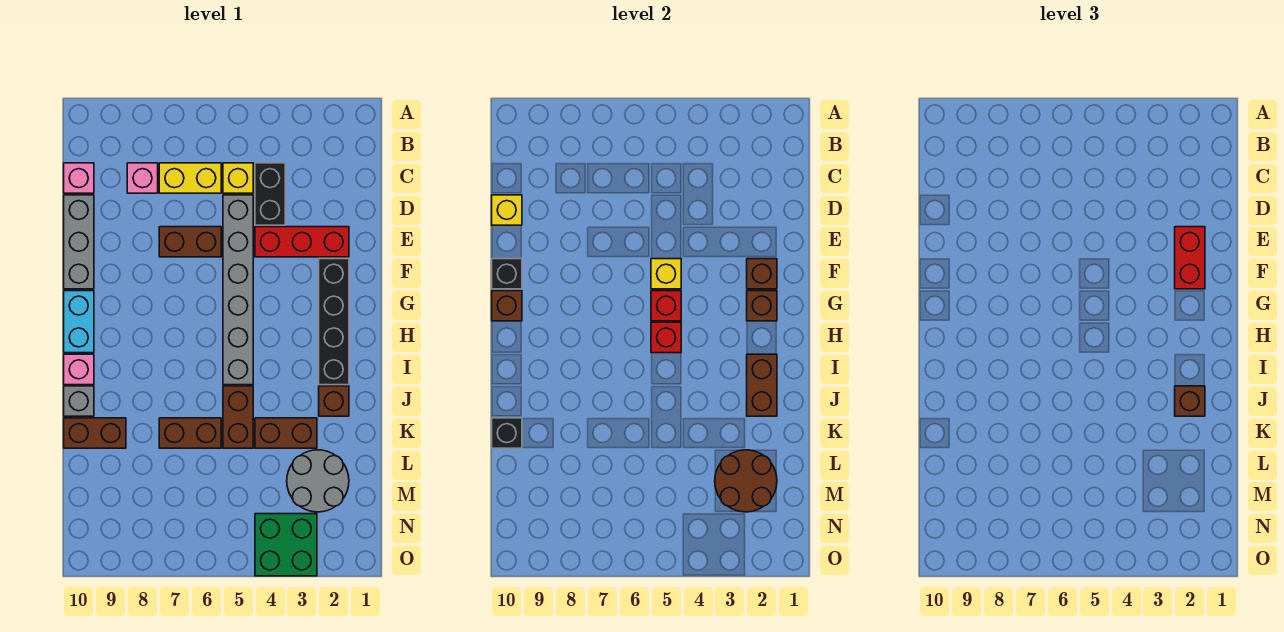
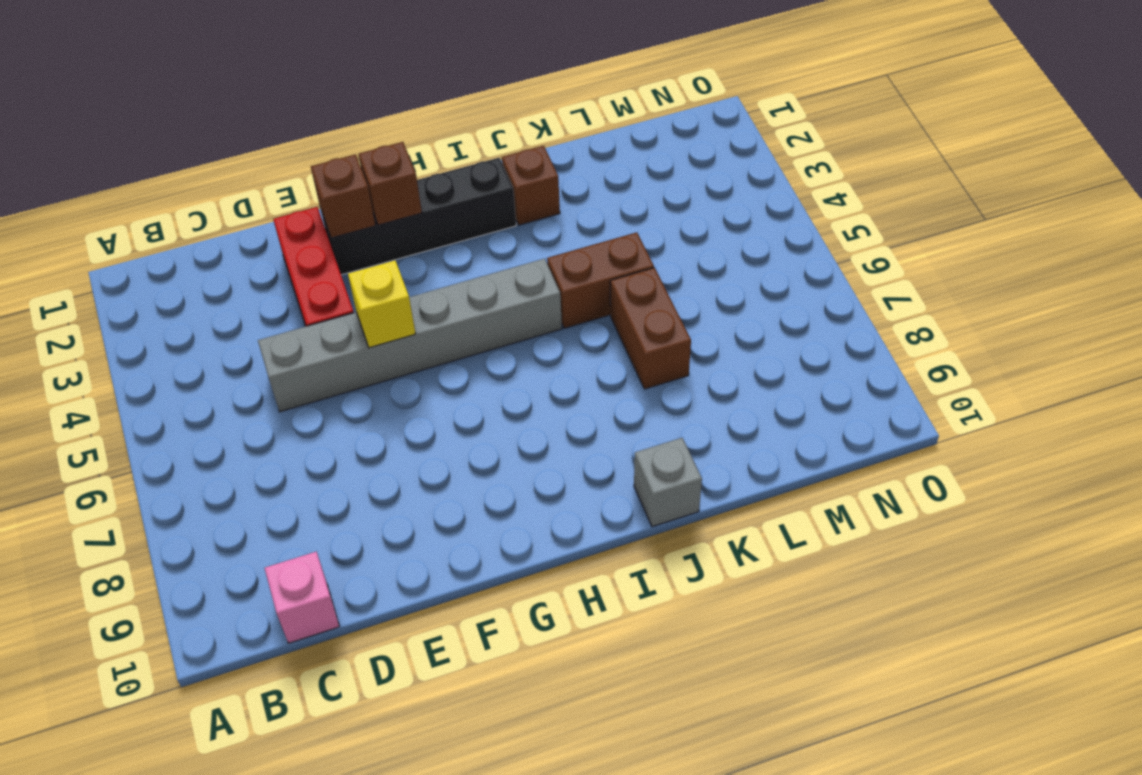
none -> black brick C4:D4 level 1
none -> yellow brick C5 level 1
none -> yellow brick C6:C7 level 1
none -> pink brick C8 level 1

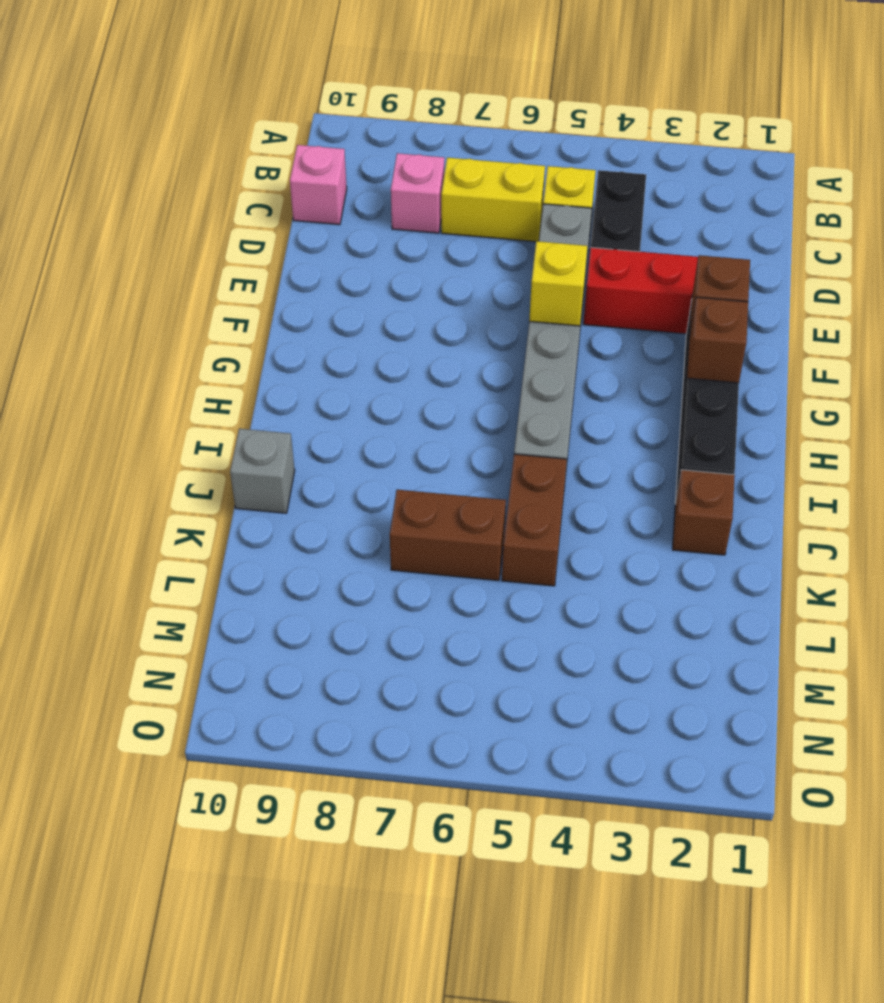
none -> grey brick D10:F10 level 1
none -> brown brick E6:E7 level 1
none -> cyan brick G10:H10 level 1
none -> pink brick I10 level 1

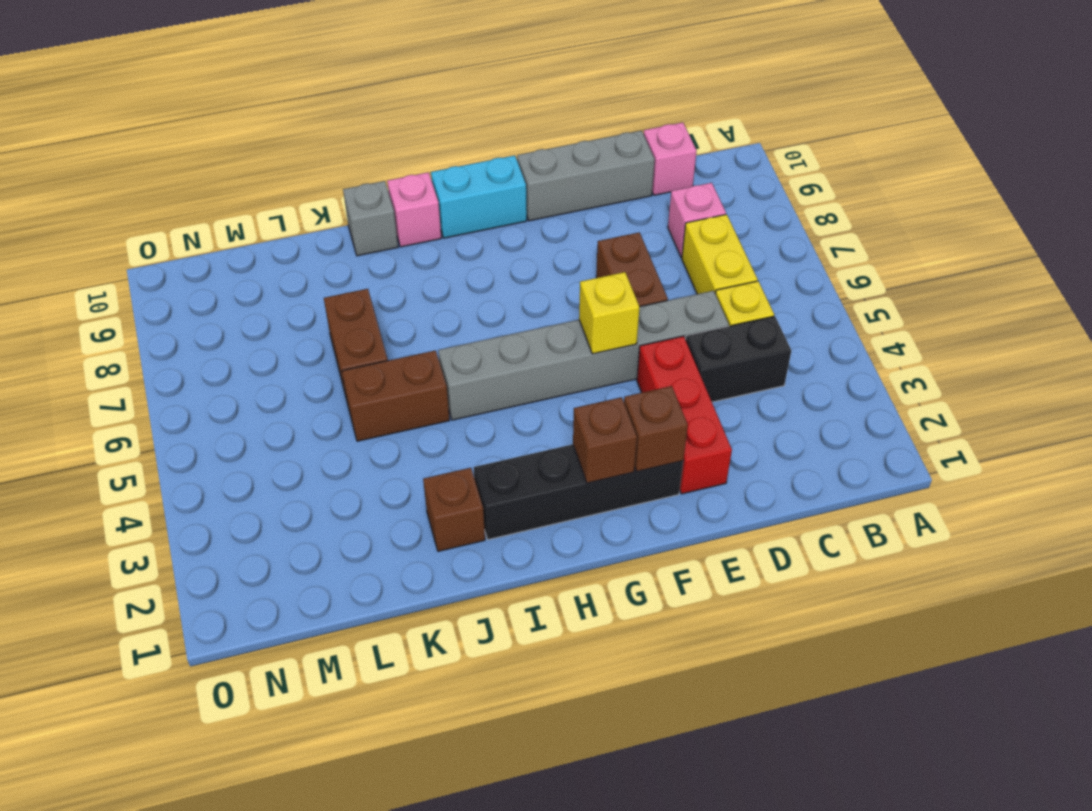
none -> brown brick K3:K4 level 1
none -> brown brick K9:K10 level 1
none -> grey round brick L2:M3 level 1
none -> green brick N3:O4 level 1

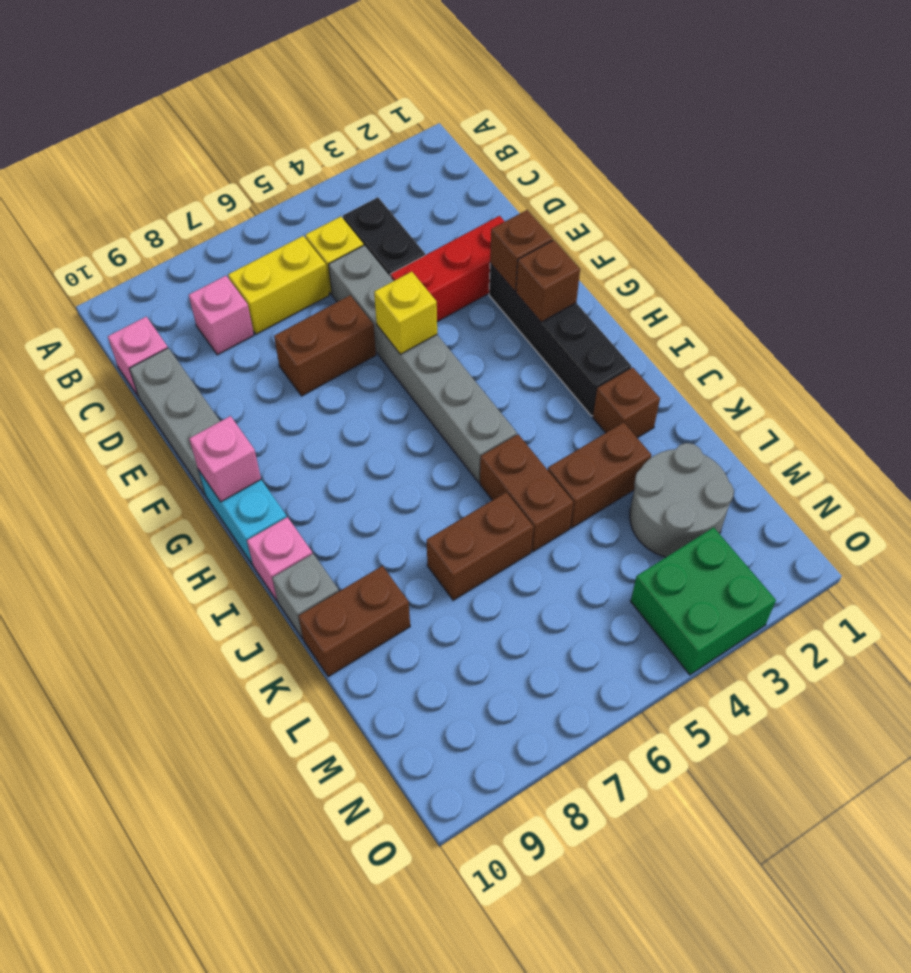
pink brick G10 level 2 -> brown brick G10 level 2
none -> yellow brick D10 level 2
none -> black brick F10 level 2
none -> red brick G5 level 2
none -> red brick H5 level 2

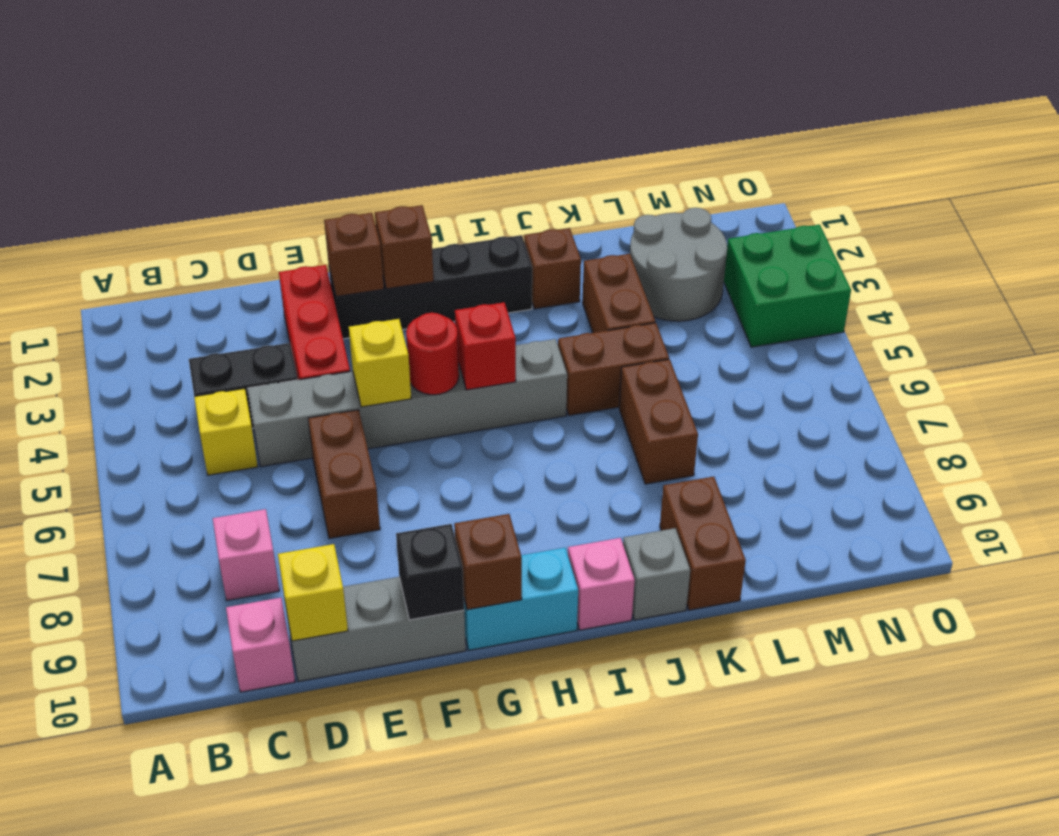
red round brick G5 level 2 -> red brick G5 level 2
none -> yellow brick C6:C7 level 1
none -> brown brick I2:J2 level 2
none -> black brick K10 level 2
none -> brown round brick L2:M3 level 2

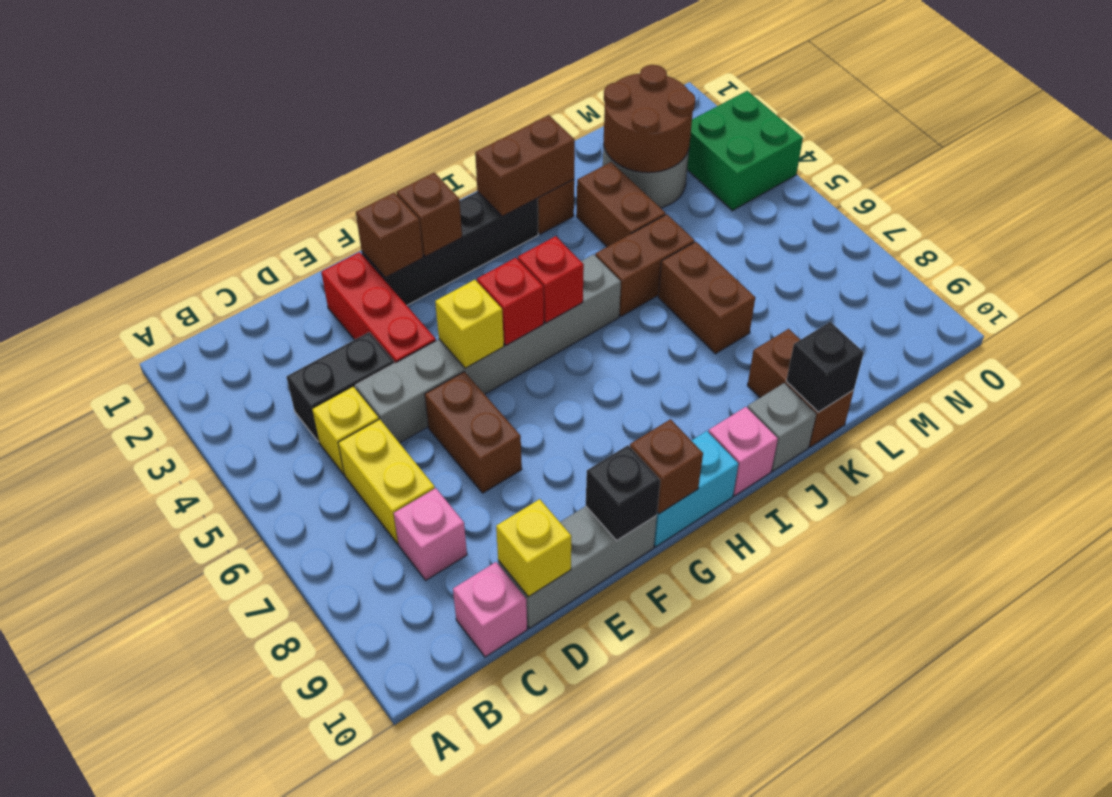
none -> red brick E2:F2 level 3
none -> brown brick J2 level 3

